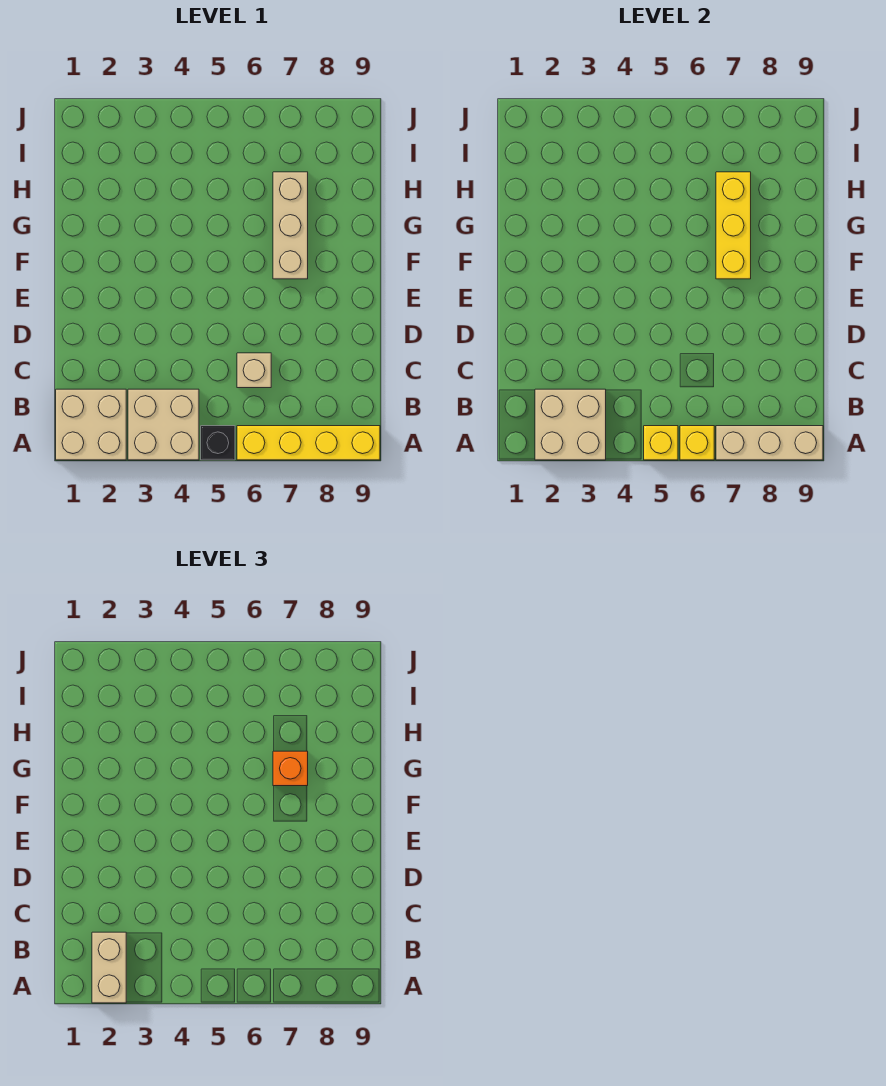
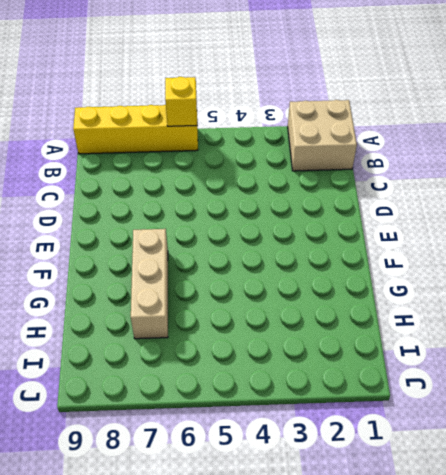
none -> tan brick A3:B4 level 1
none -> black brick A5 level 1
none -> tan brick C6 level 1

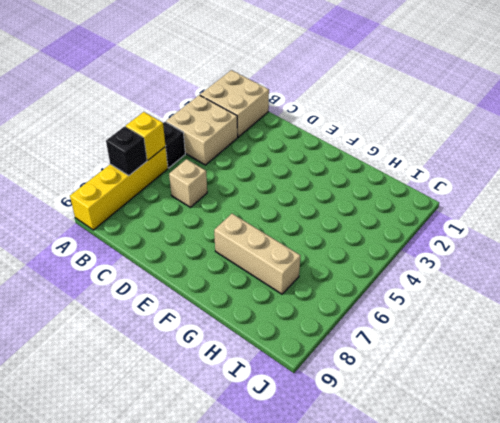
black brick A7 level 2 -> tan brick A7:A9 level 2
none -> tan brick A2:B3 level 2
none -> yellow brick A5 level 2
none -> yellow brick F7:H7 level 2

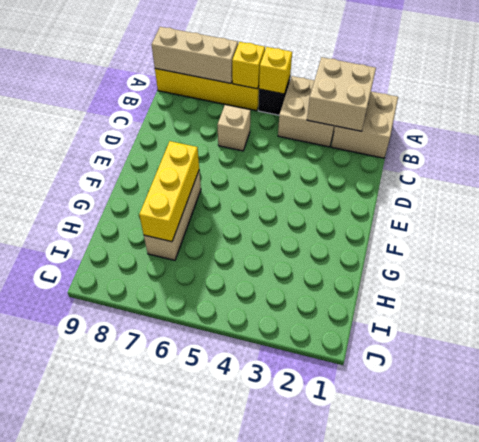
none -> tan brick A2:B2 level 3
none -> orange brick G7 level 3

